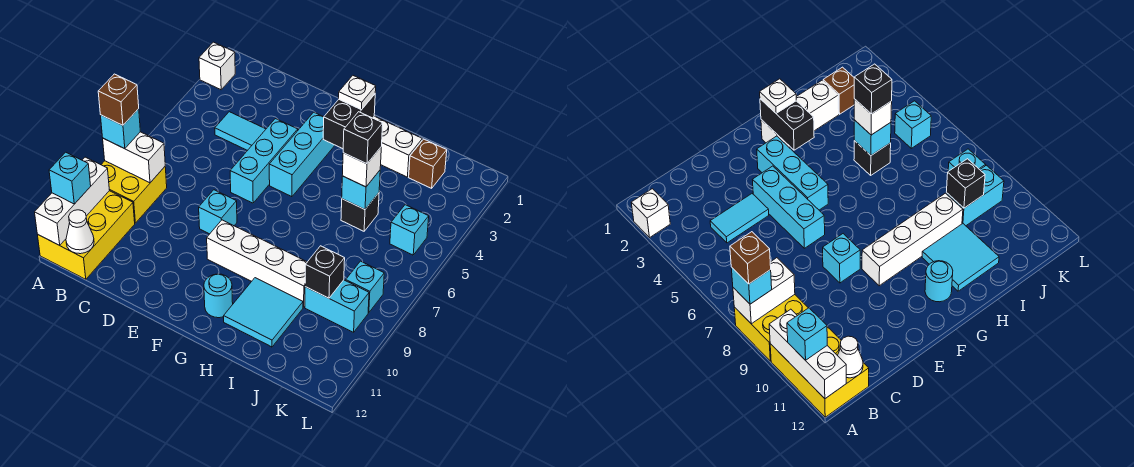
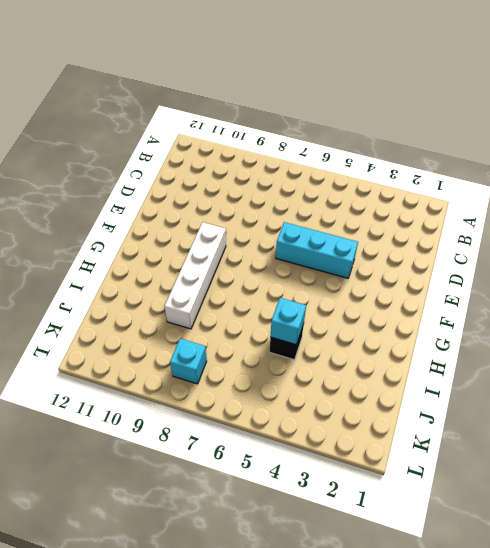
none -> white brick A2 level 1
none -> yellow brick A8:B9 level 1
none -> yellow brick A10:B12 level 1

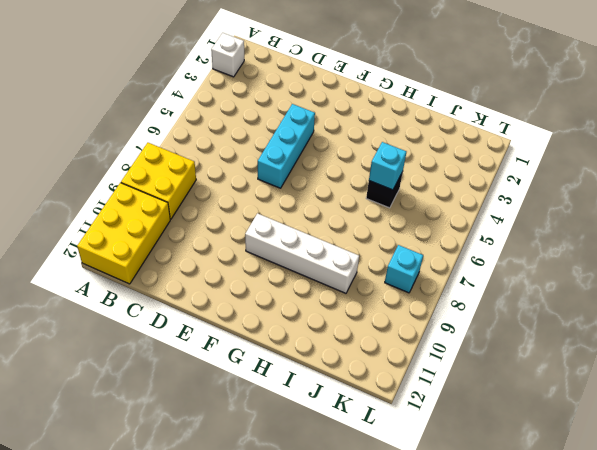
none -> cyan tile C4:D4 level 1
none -> cyan brick E8 level 1
none -> cyan brick F3:F5 level 1

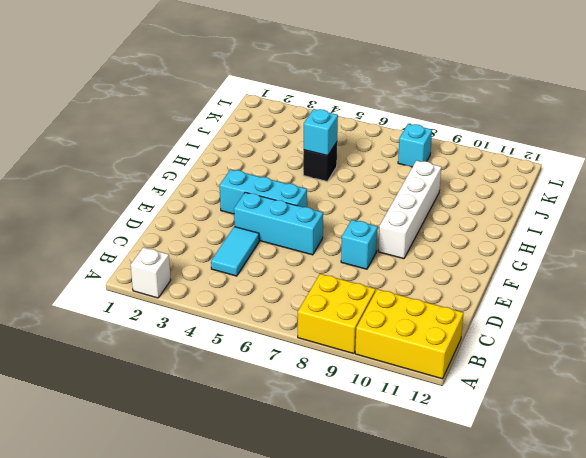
none -> white brick G2:I2 level 1
none -> cyan round brick G11 level 1
none -> cyan tile H10:I11 level 1

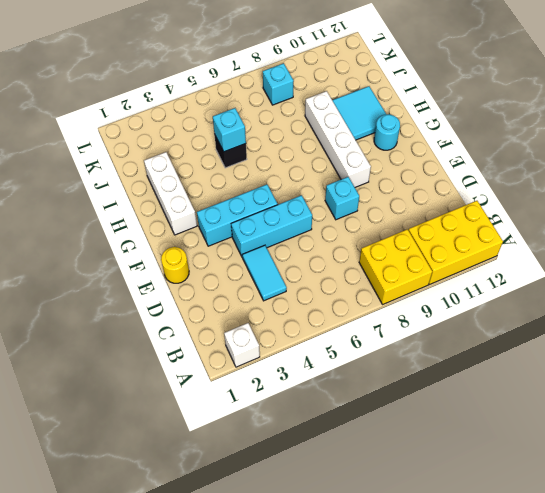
yellow round brick E1 level 1 -> none
none -> brown brick J2 level 1
none -> cyan brick J9:K9 level 1
none -> cyan brick K5 level 1

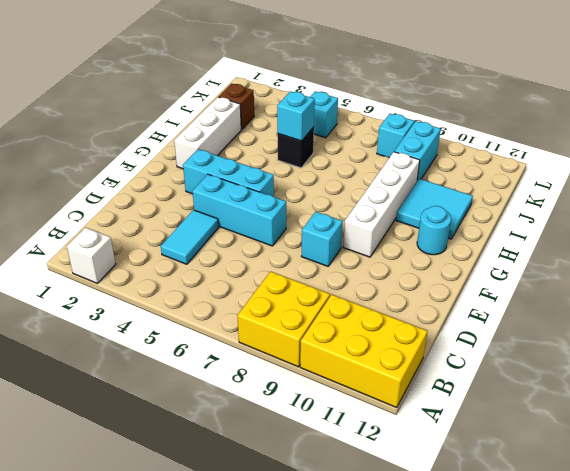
none -> white brick A8:B8 level 2
none -> white brick A10:A12 level 2
none -> white cone B12 level 2

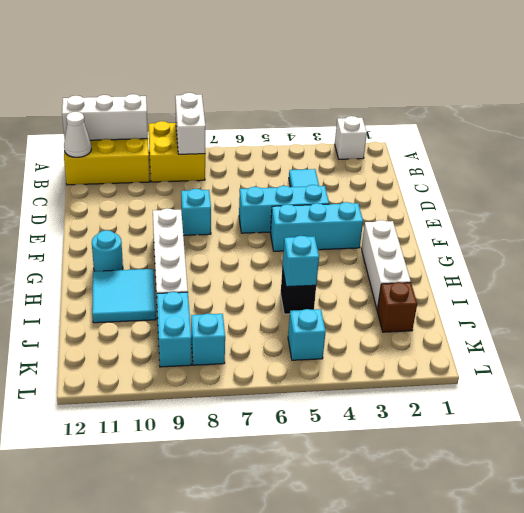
none -> black brick G2:G3 level 2
none -> black brick J9 level 2
none -> cyan brick A8 level 3

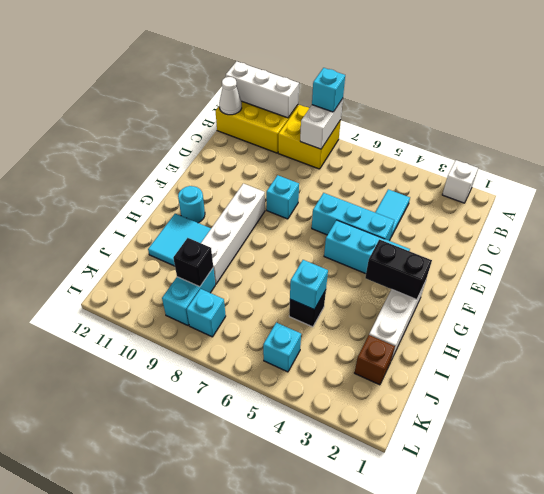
none -> cyan brick A11 level 3
none -> white plate G2 level 3
none -> white brick I5 level 3

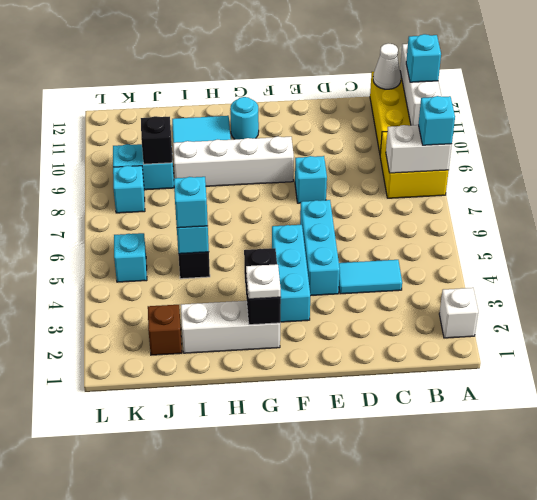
cyan brick I5 level 3 -> white brick I5 level 3
none -> brown brick A8 level 4
none -> black brick I5 level 4

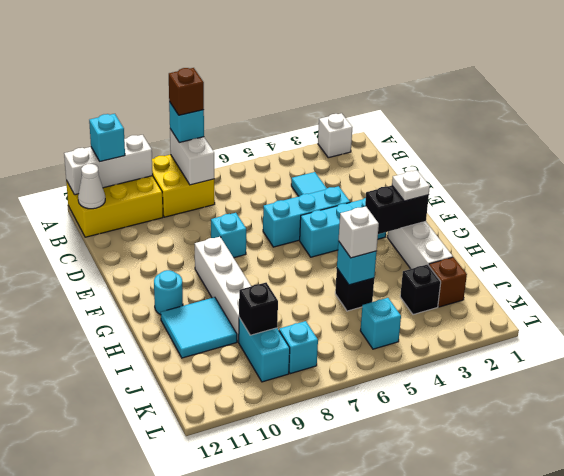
black brick J3 level 1 -> black brick I5 level 4

